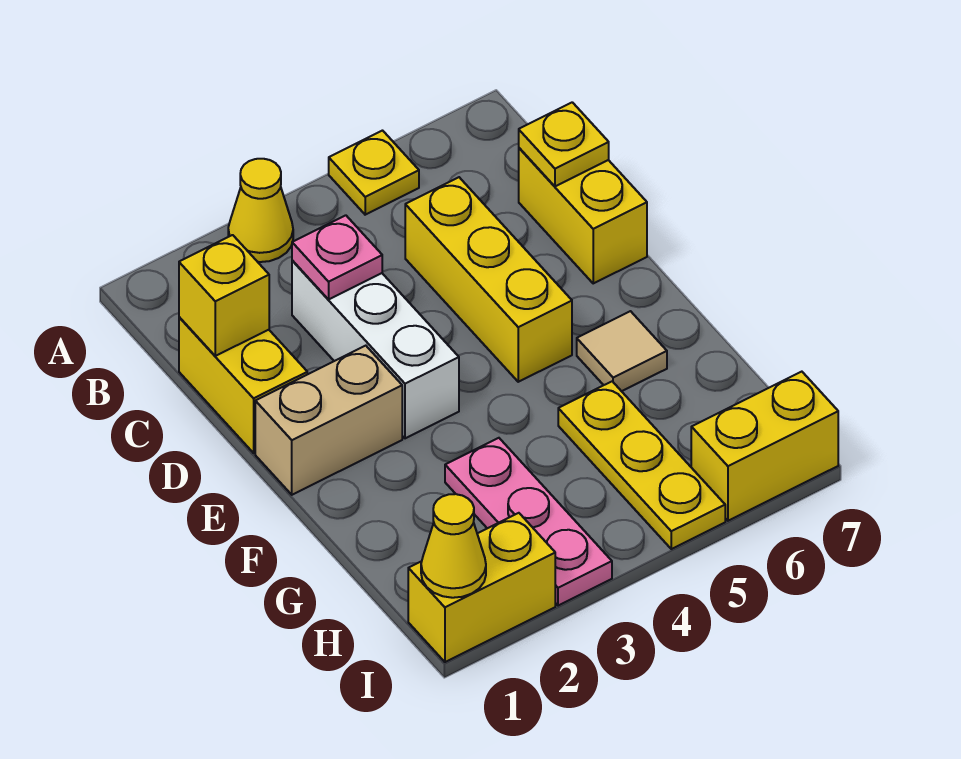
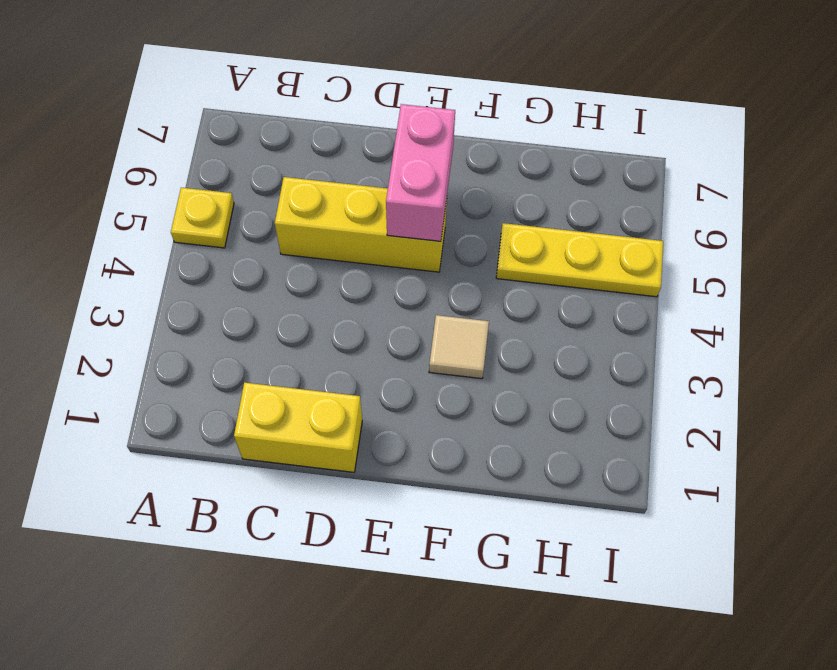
pink brick E5:E6 level 2 -> none
tan tile F3 level 1 -> tan tile F6 level 1
none -> yellow cone A3 level 1
none -> white brick C3:E3 level 1
none -> yellow brick C7:D7 level 1

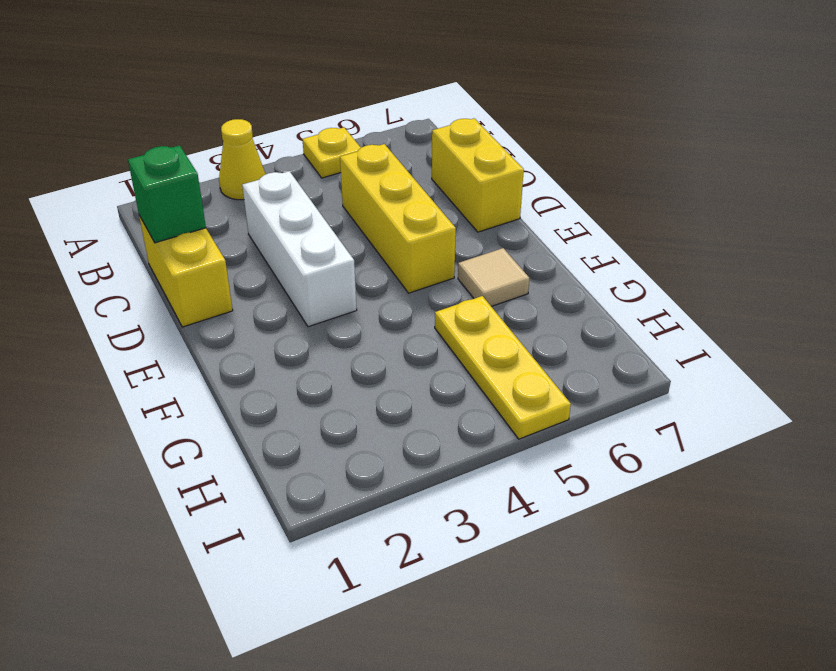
green brick C1 level 2 -> yellow brick C1 level 2
none -> tan brick E1:E2 level 1
none -> pink plate G3:I3 level 1
none -> yellow brick I1:I2 level 1

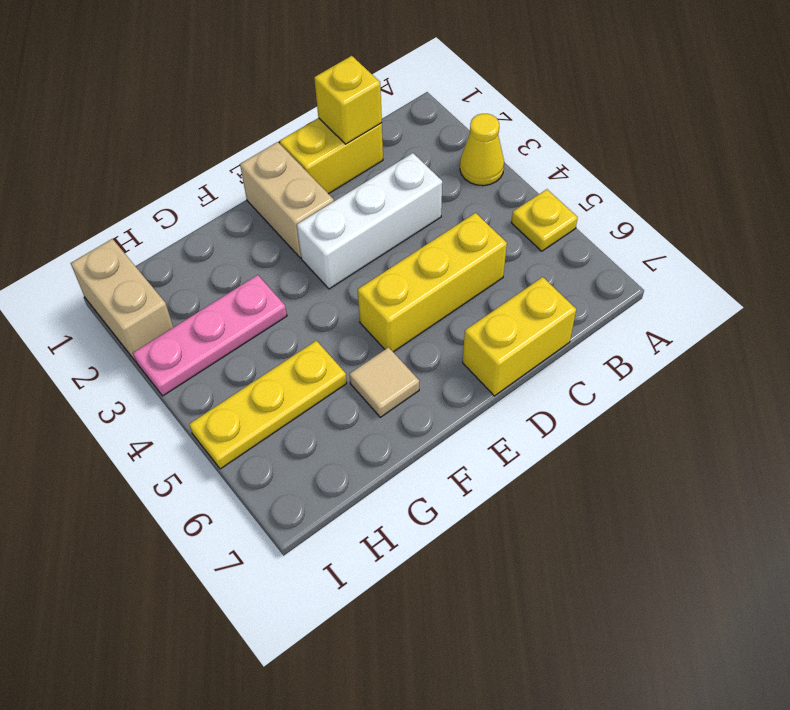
tan brick I1:I2 level 1 -> yellow brick I1:I2 level 1
none -> yellow brick I6:I7 level 1
none -> pink plate C3 level 2
none -> yellow plate C7 level 2

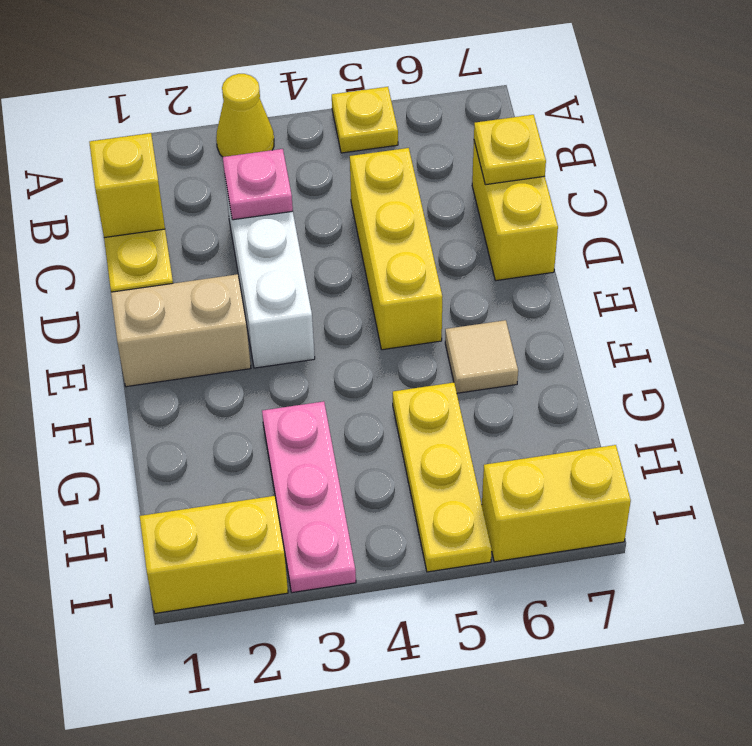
none -> yellow cone I1 level 2

